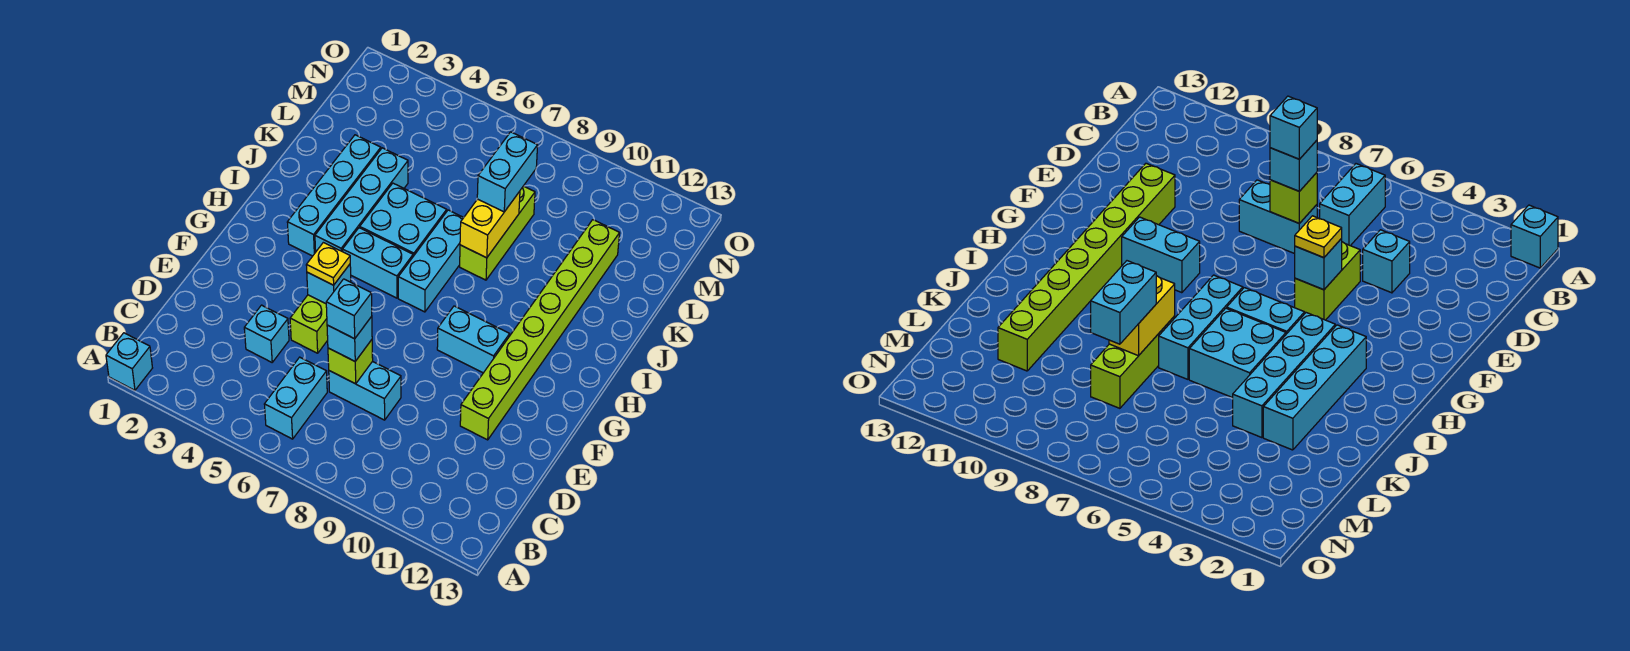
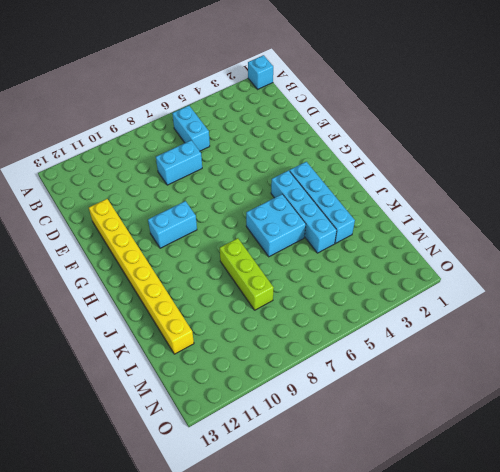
yellow brick E12:L12 level 1 -> none
none -> cyan brick D4 level 1
none -> lime brick E5:F5 level 1
none -> lime brick E11:L11 level 1

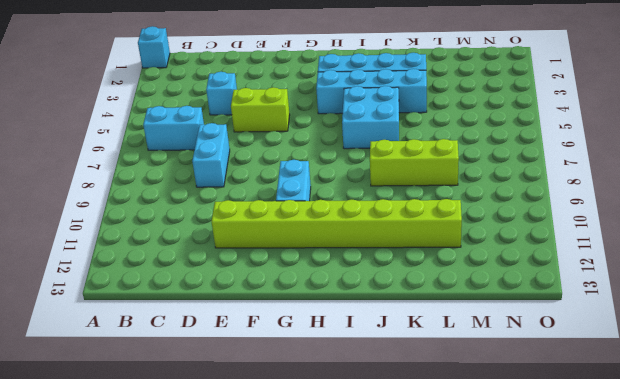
none -> cyan brick H5:H6 level 1
none -> cyan brick H7:J7 level 1
none -> lime brick D7 level 2

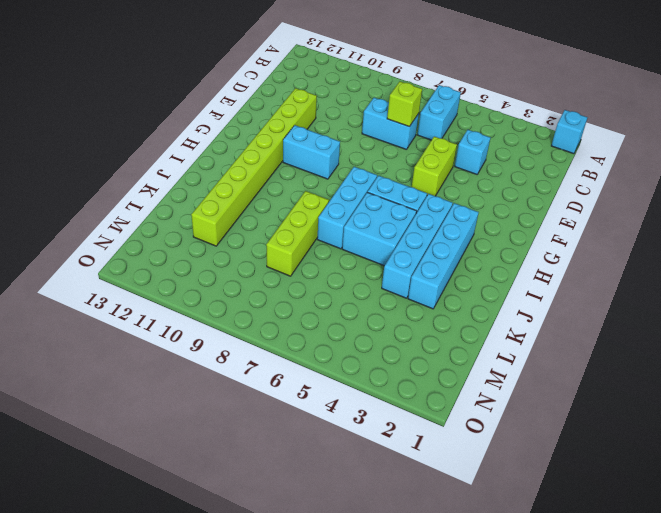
none -> cyan brick F5 level 2
none -> yellow brick J8:K8 level 2
none -> cyan brick D7 level 3

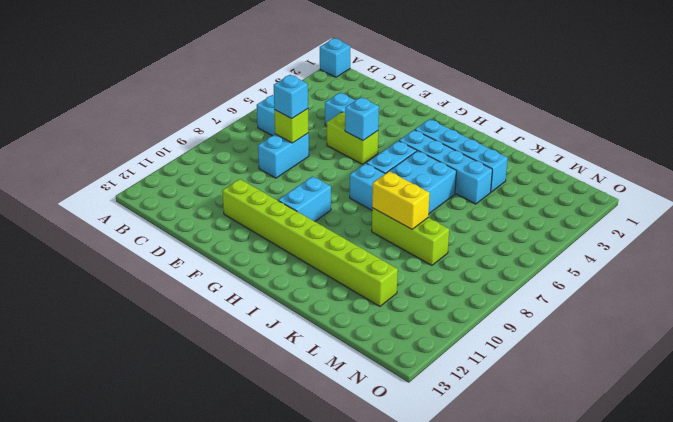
none -> yellow plate F5 level 3
none -> cyan brick K8:L8 level 3
none -> cyan brick D7 level 4

